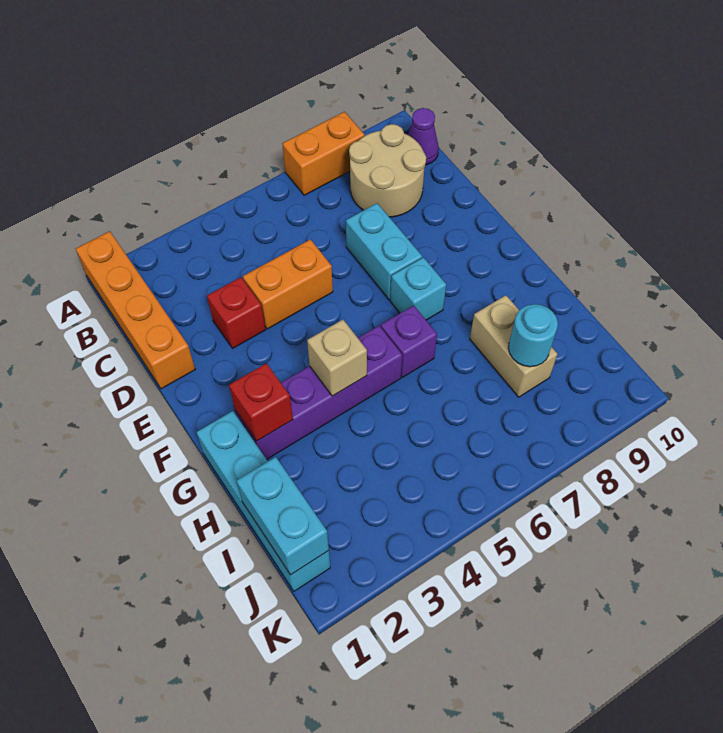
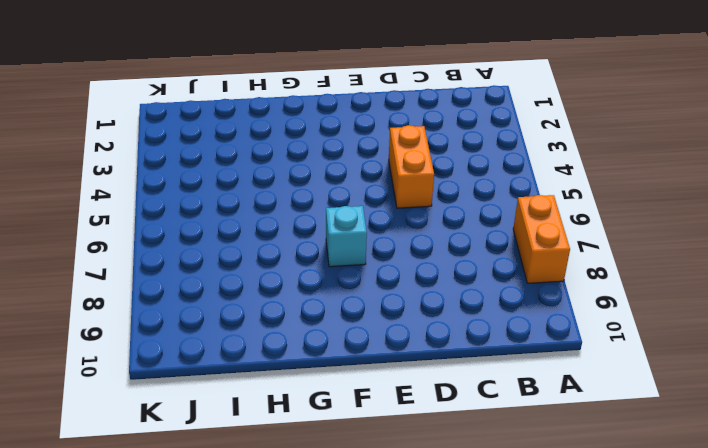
none -> orange brick A1:D1 level 1
none -> tan round brick B8:C9 level 1
none -> purple cone B10 level 1

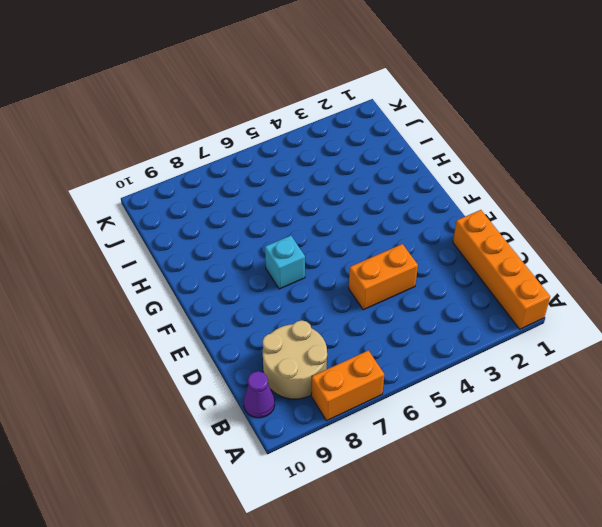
none -> red brick D3 level 1
none -> cyan brick D7:E7 level 1
none -> cyan brick G1:J1 level 1

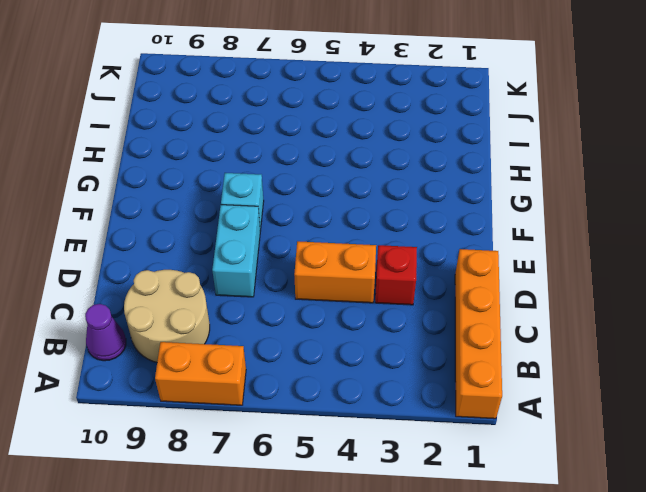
none -> cyan brick G1:J1 level 1
none -> purple brick G2:G5 level 1
none -> purple brick G6 level 1

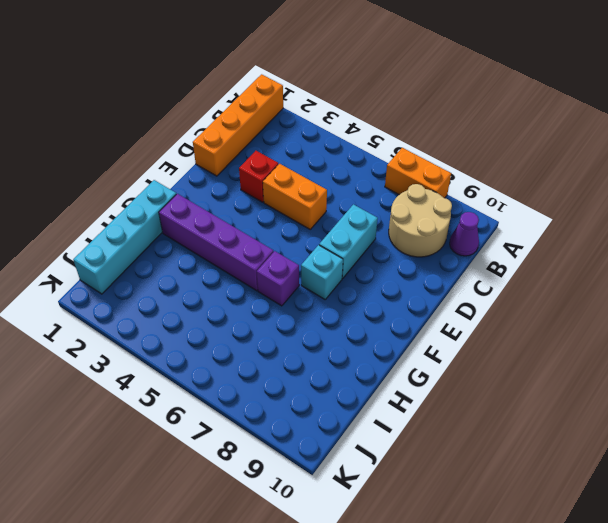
none -> tan brick H8:I8 level 1
none -> red brick G2 level 2
none -> tan brick G4 level 2

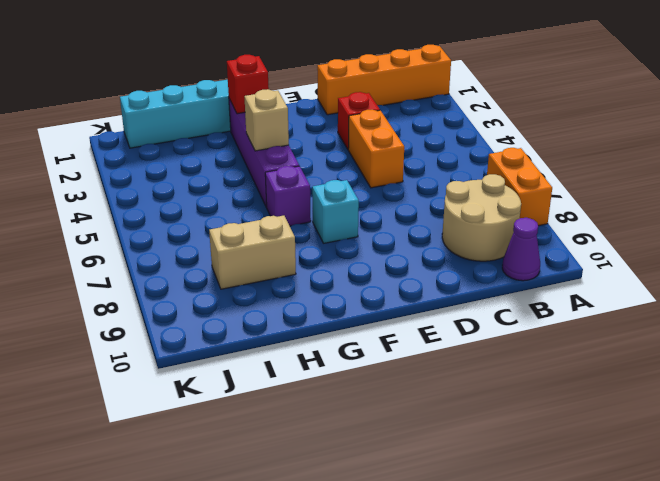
none -> cyan brick D7:E7 level 1
none -> cyan brick I1:J1 level 2
none -> cyan round brick I8 level 2

